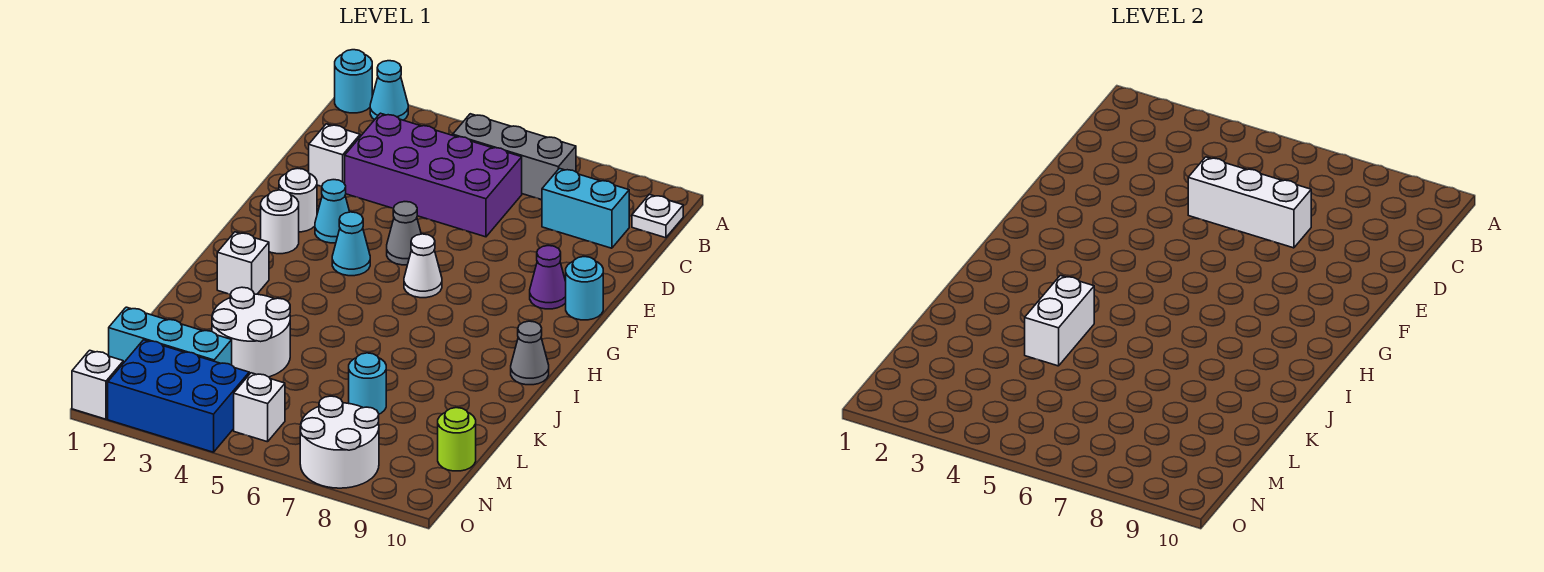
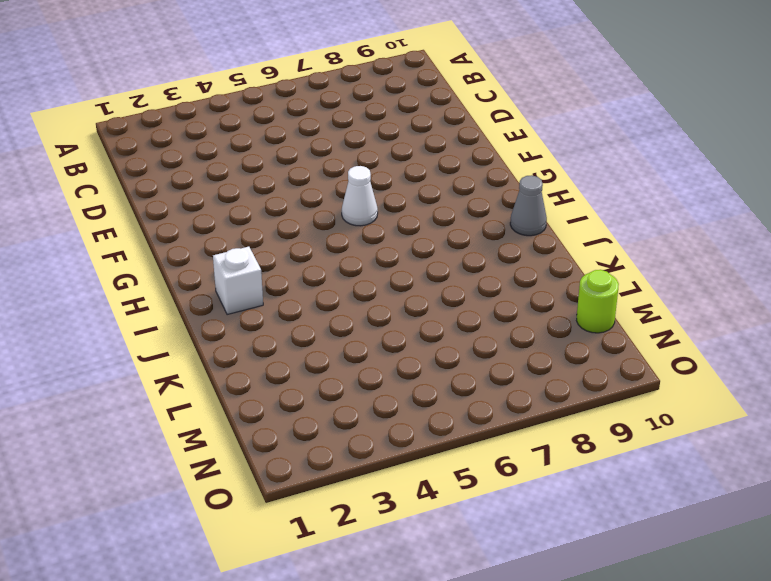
none -> cyan round brick A1 level 1
none -> cyan cone A2 level 1
none -> grey brick B5:B7 level 1

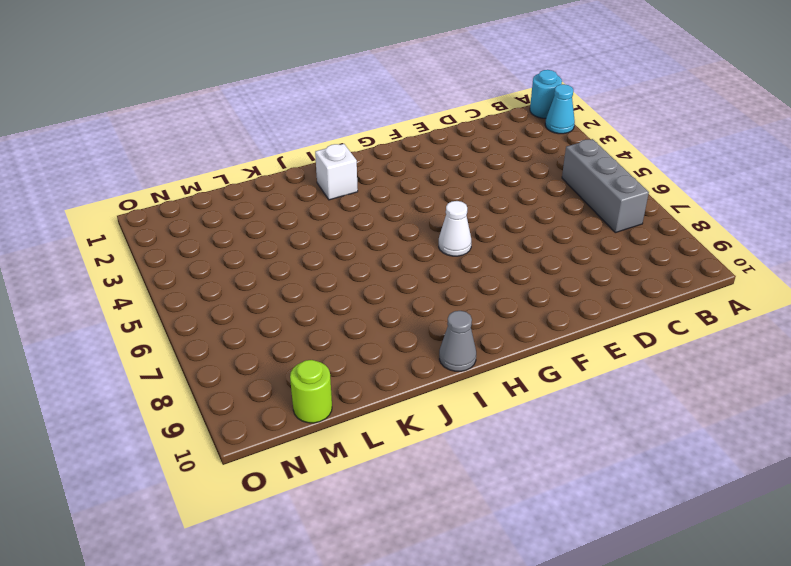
none -> white plate B10 level 1
none -> purple brick C3:D6 level 1
none -> cyan brick C8:C9 level 1

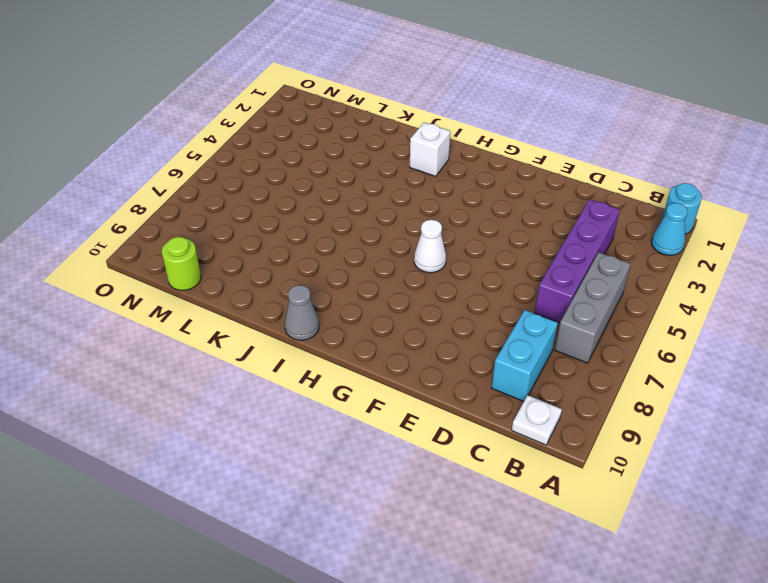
purple brick C3:C6 level 1 -> purple brick C3:D6 level 1
none -> white brick D2 level 1
none -> white round brick F2 level 1
none -> cyan cone F3 level 1

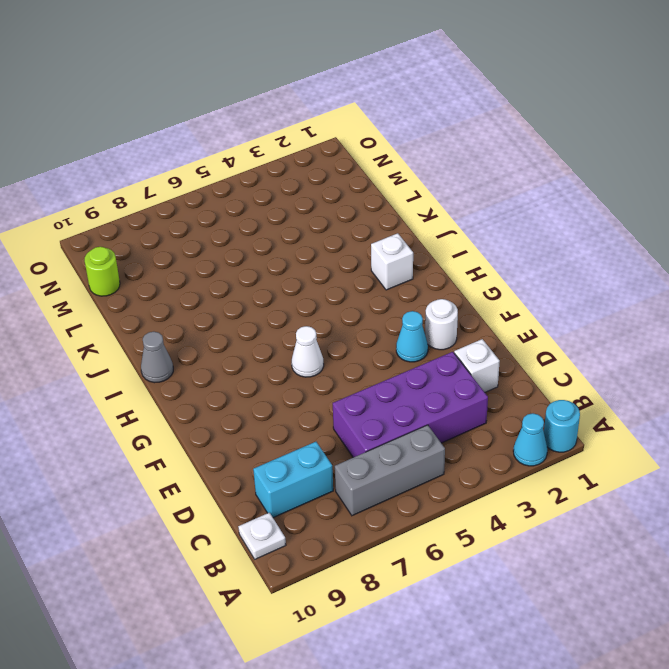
none -> grey cone F5 level 1
none -> purple cone F9 level 1
none -> cyan round brick F10 level 1

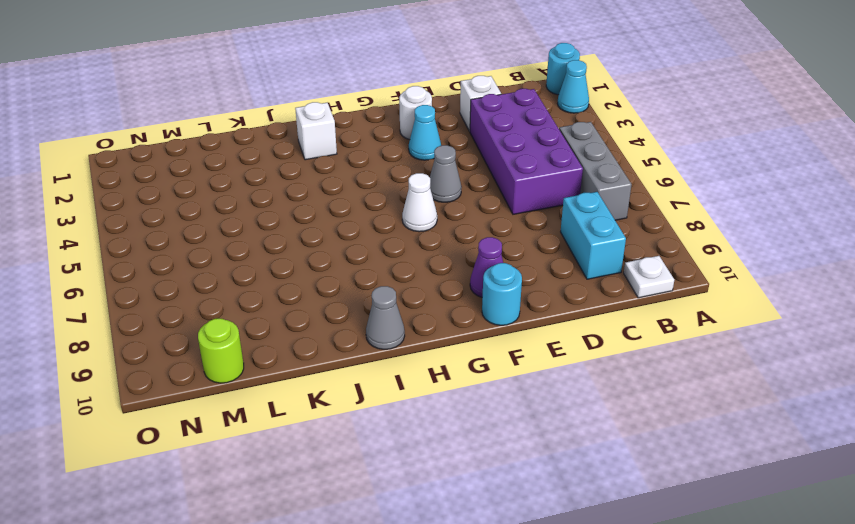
none -> white round brick G2 level 1
none -> cyan cone G4 level 1
none -> white round brick K3:L4 level 1

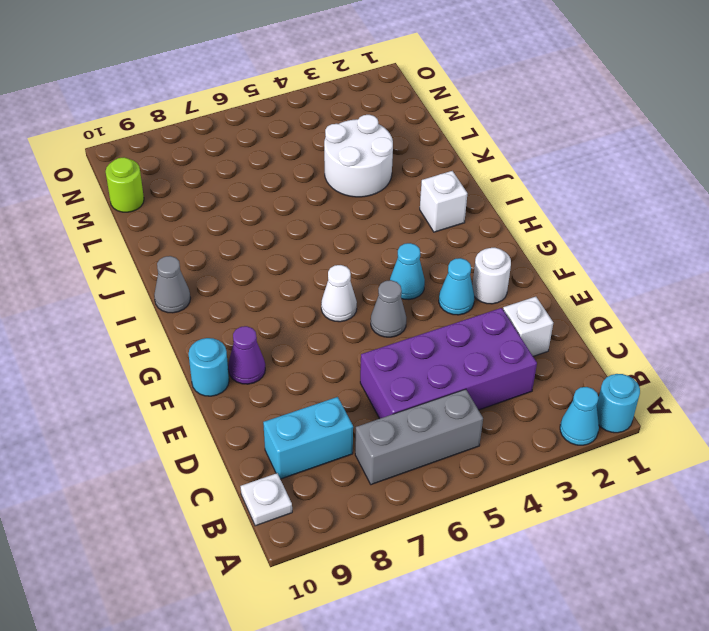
none -> white round brick G2 level 1
none -> cyan round brick L7 level 1
none -> cyan brick M1:M3 level 1

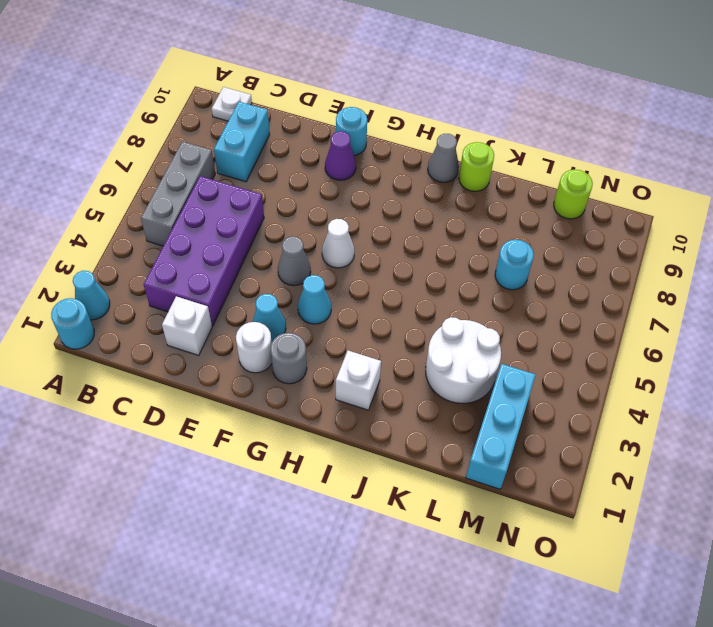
grey round brick G2 level 1 -> white round brick G2 level 1
lime round brick J10 level 1 -> none
none -> blue brick N2:O4 level 1
none -> white brick N5 level 1
none -> white round brick N7:O8 level 1

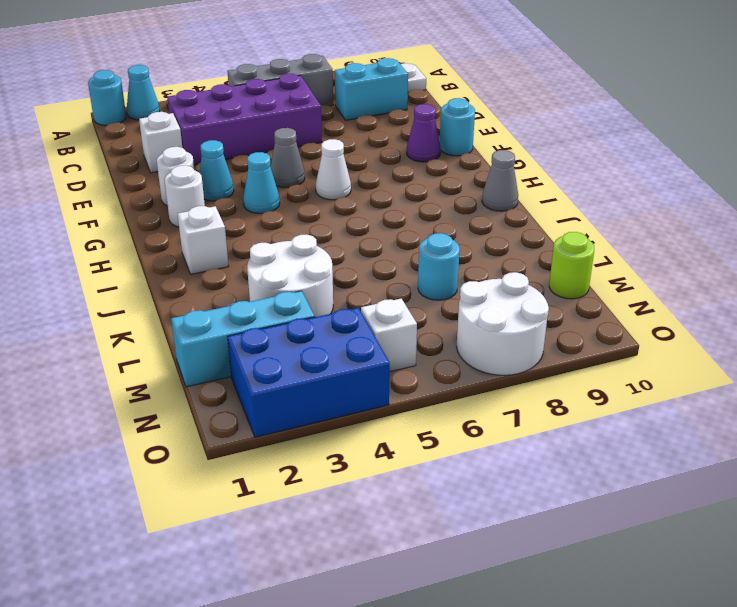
none -> white brick O1 level 1
none -> white brick D5:D7 level 2
none -> white brick J4:K4 level 2

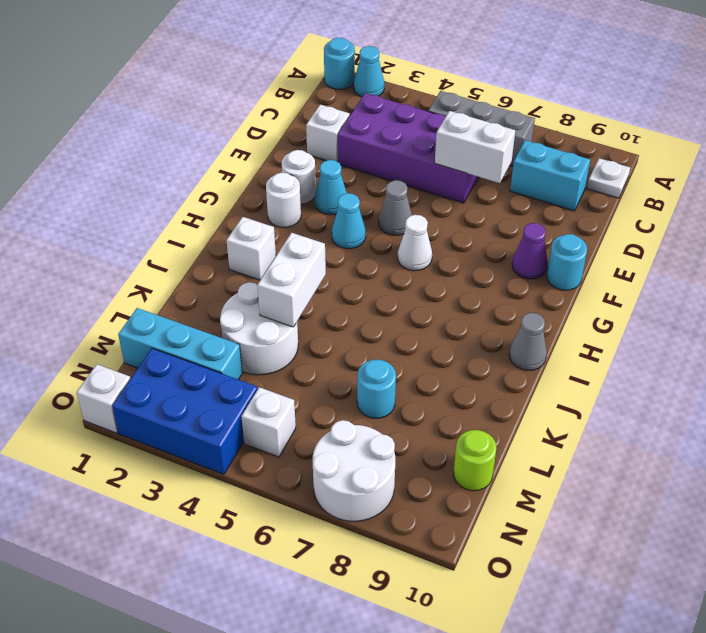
white brick D6:D7 level 2 -> white brick D5:D7 level 2

